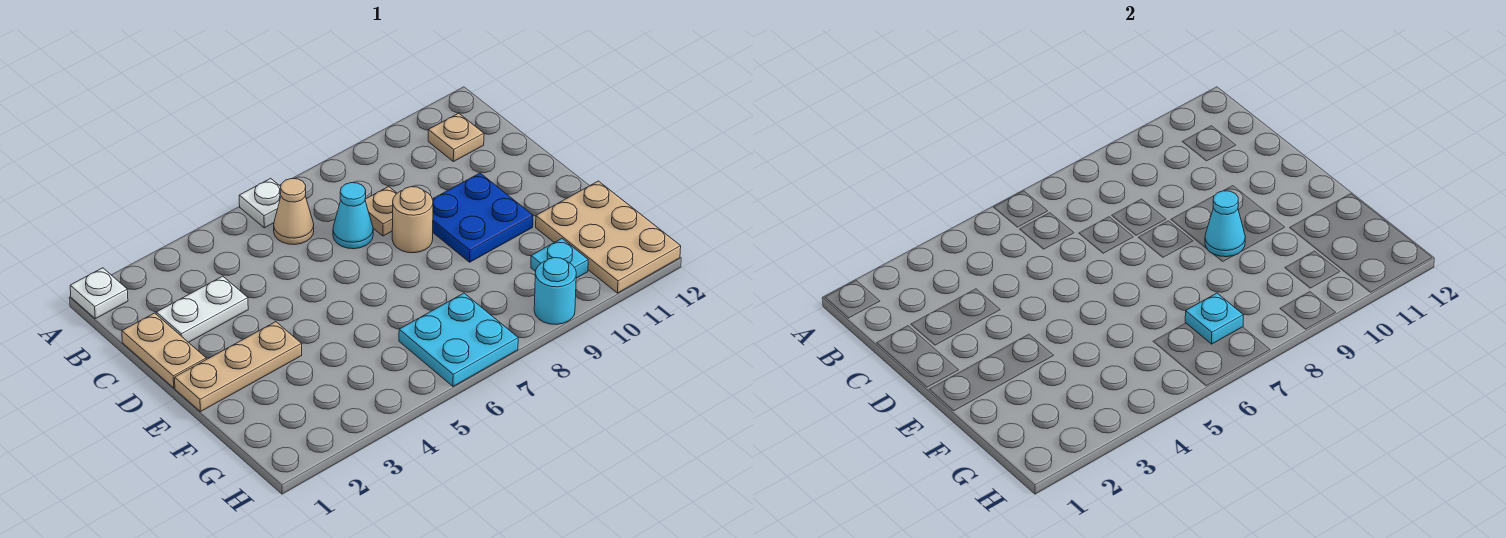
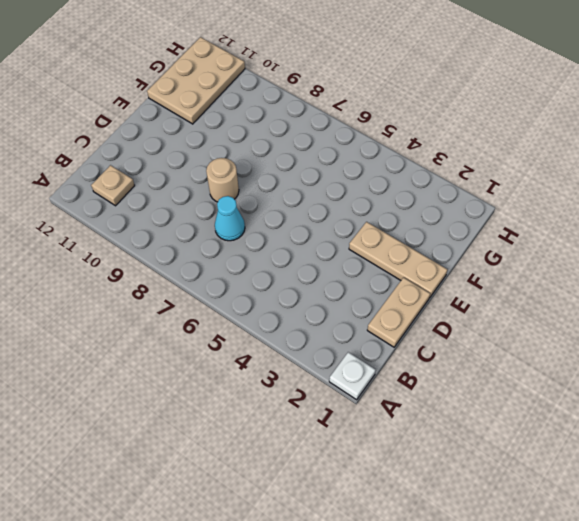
none -> white plate A6 level 1
none -> tan cone B6 level 1
none -> white plate C2:C3 level 1

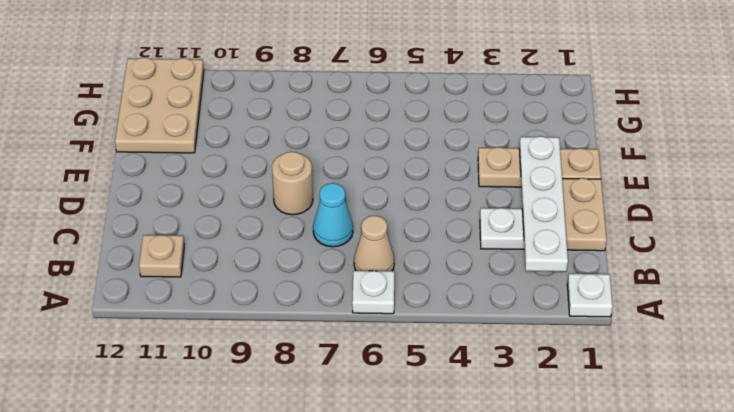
white plate B2:E2 level 2 -> none
none -> tan plate C8 level 1
none -> blue plate D9:E10 level 1
none -> cyan plate G6:H7 level 1

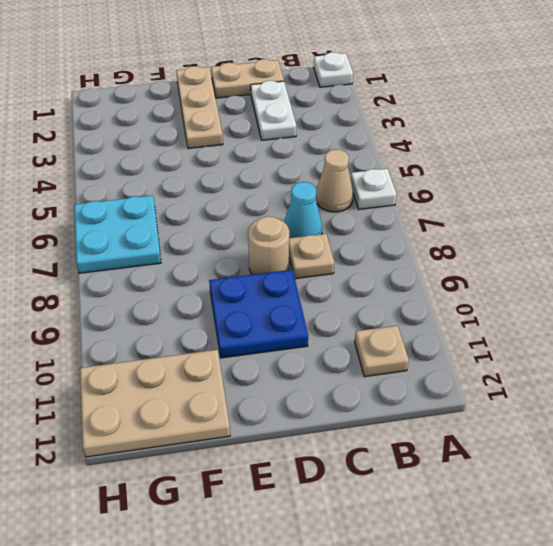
none -> cyan plate G10 level 1
none -> cyan round brick H9 level 1
none -> cyan cone E9 level 2

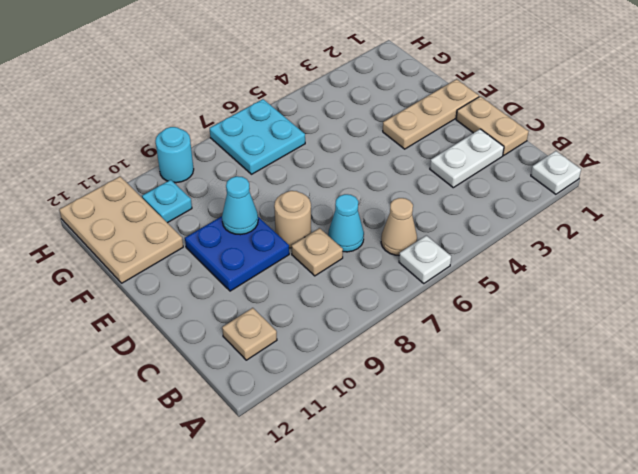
none -> cyan plate G7 level 2

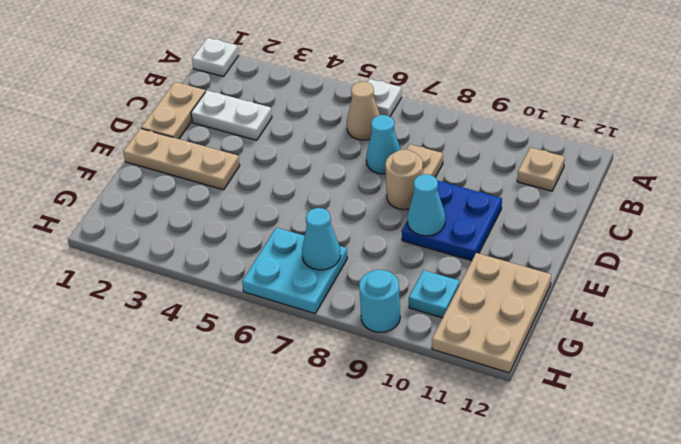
cyan cone G7 level 2 -> cyan plate G7 level 2

